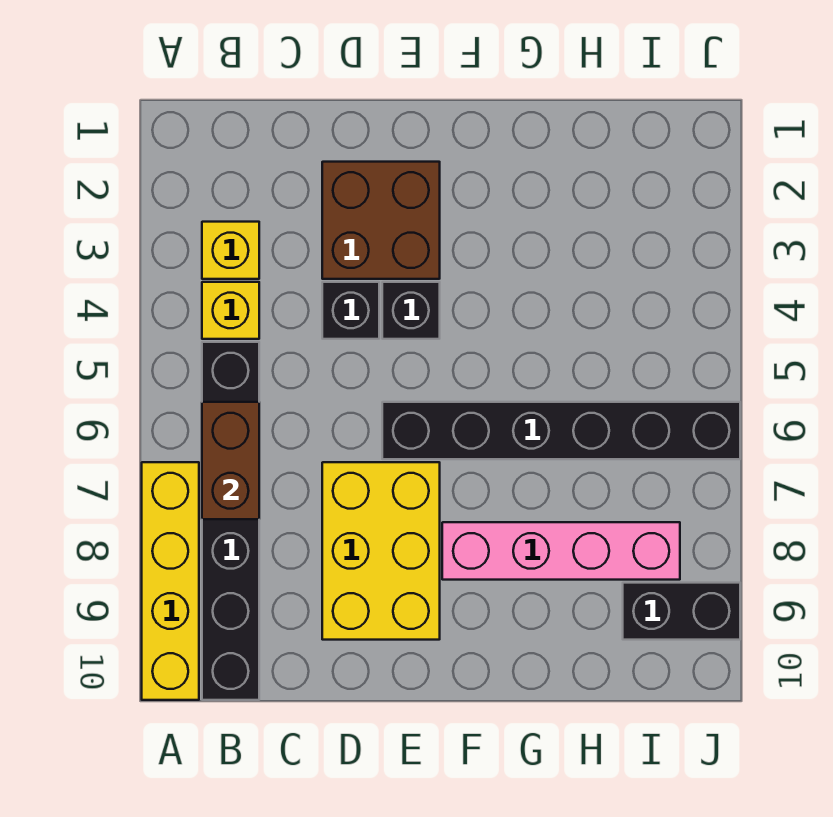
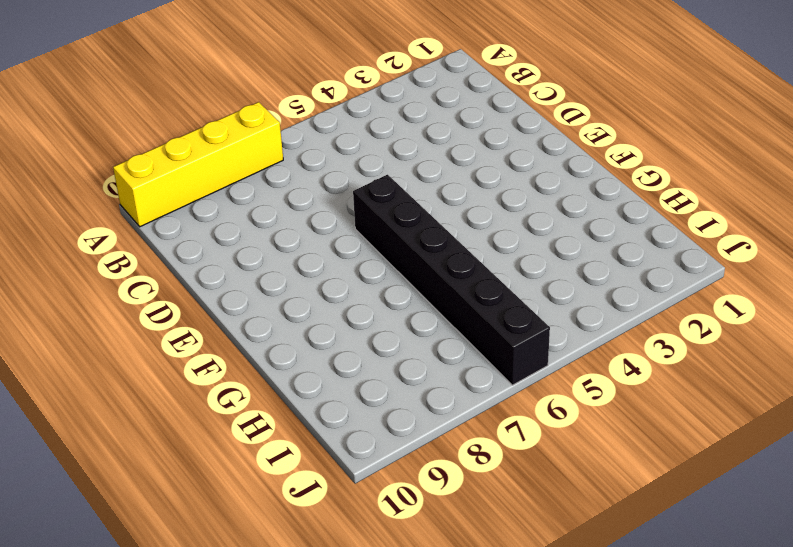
none -> yellow brick B3 level 1
none -> yellow brick B4 level 1
none -> black brick B5:B10 level 1

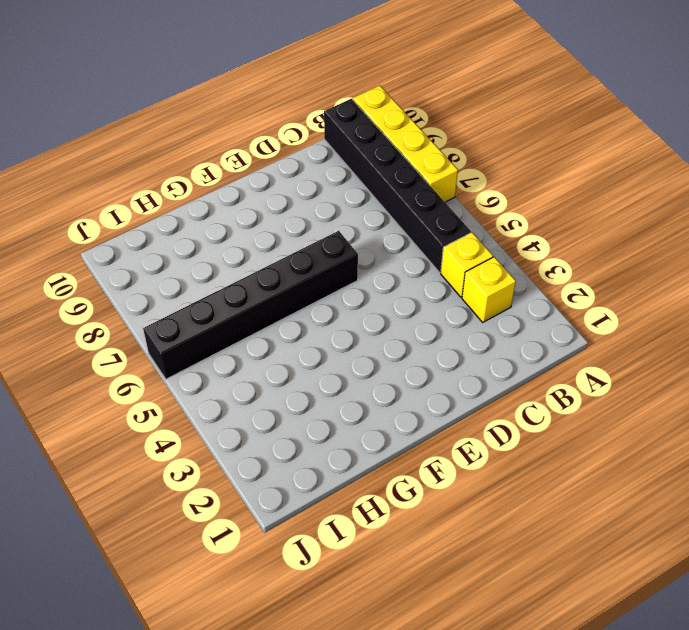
none -> brown brick D2:E3 level 1
none -> black brick D4 level 1
none -> yellow brick D7:E9 level 1

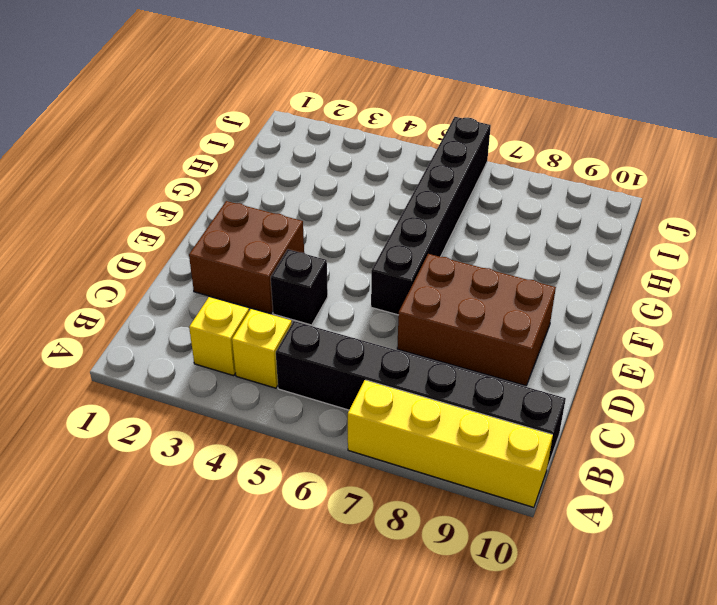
brown brick D7:E9 level 1 -> yellow brick D7:E9 level 1
none -> black brick E4 level 1
none -> pink brick F8:I8 level 1
none -> black brick I9:J9 level 1

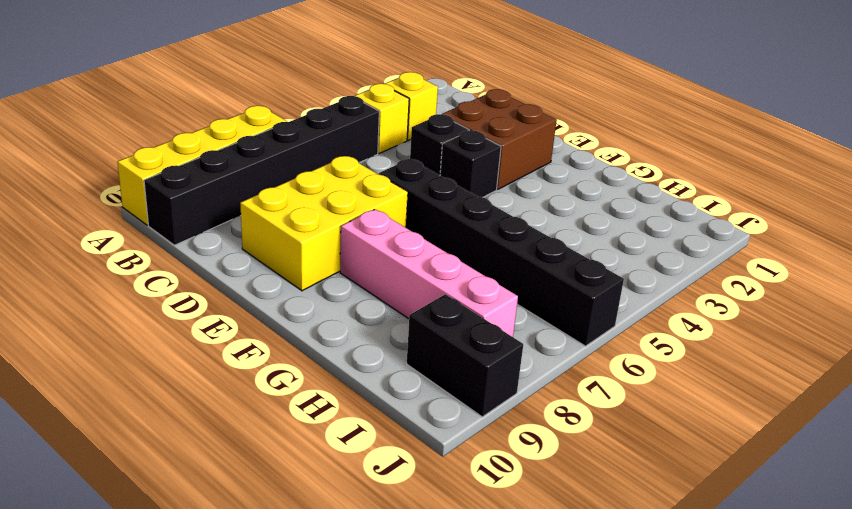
none -> brown brick B6:B7 level 2

